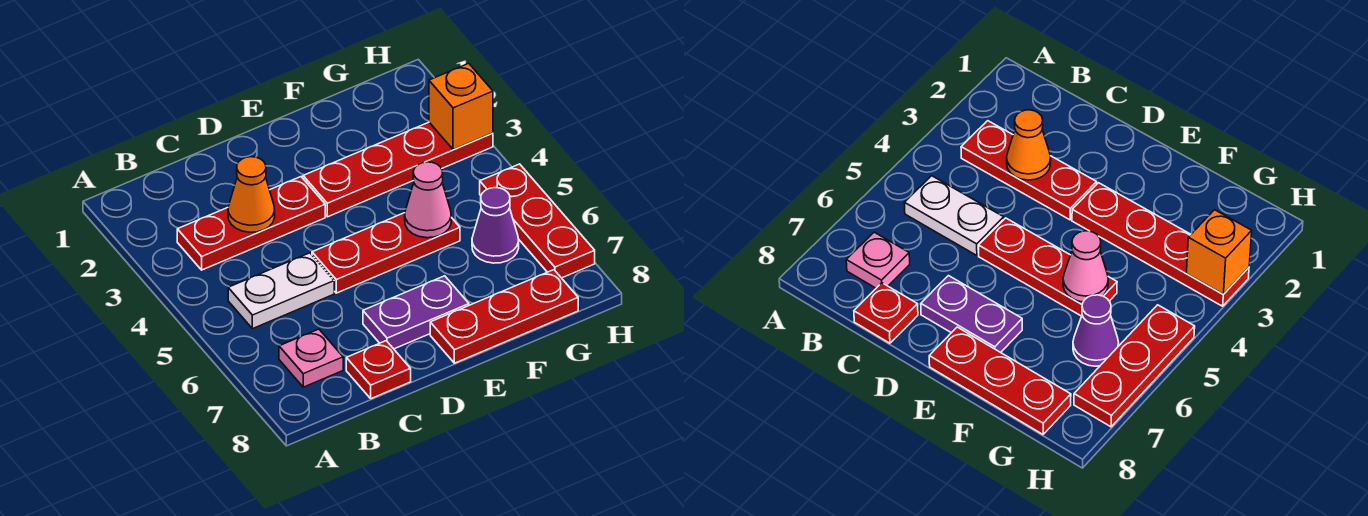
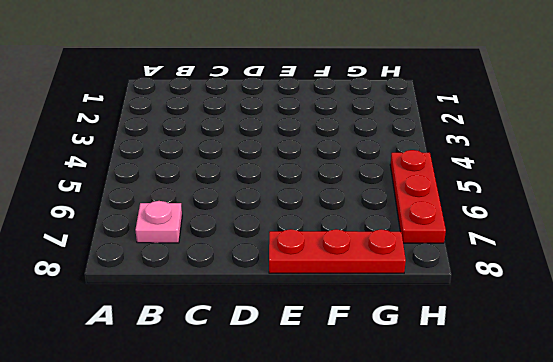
none -> red plate B3:D3 level 1
none -> white plate B5:C5 level 1
none -> red plate C8 level 1

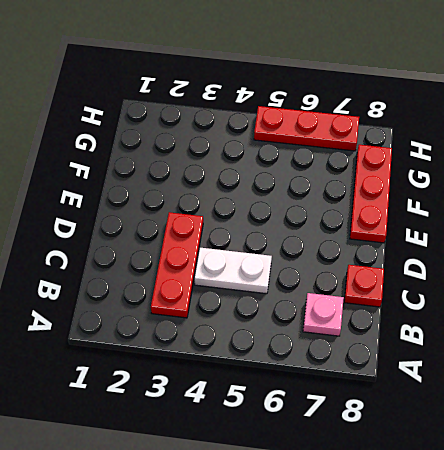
white plate C4:C5 level 1 -> white plate B5:C5 level 1
none -> red plate D5:F5 level 1
none -> purple plate D7:E7 level 1
none -> red plate E3:H3 level 1

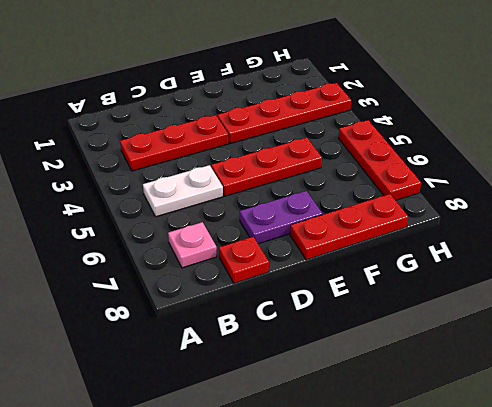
none -> purple cone G6 level 1
none -> orange cone C3 level 2
none -> pink cone F5 level 2

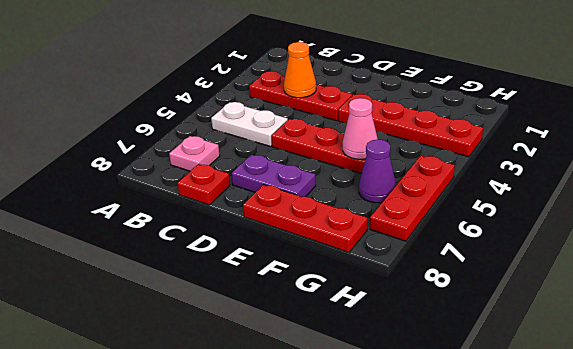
none -> orange brick H3 level 2

